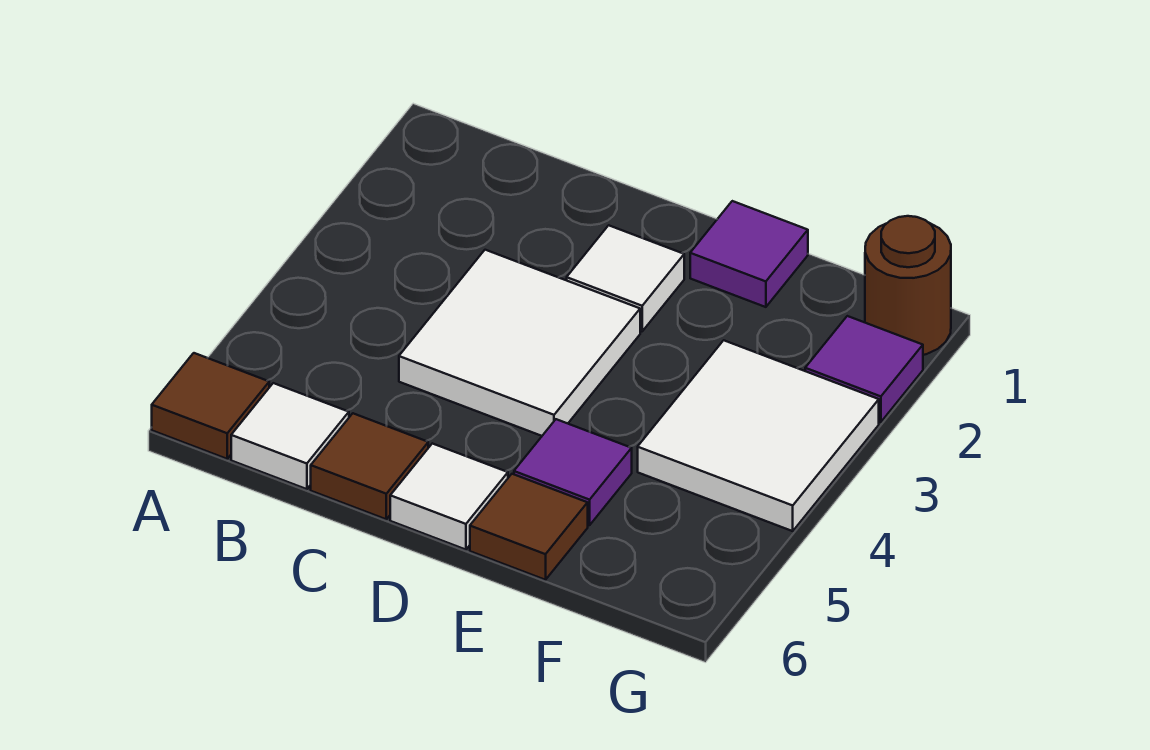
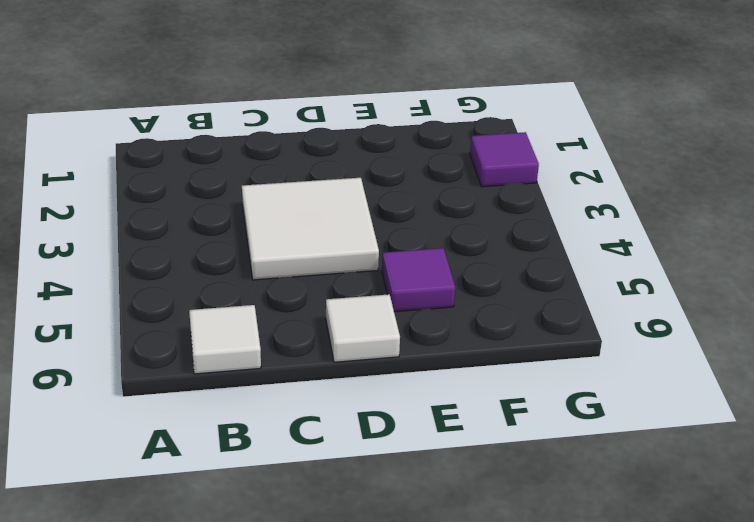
none -> brown tile A6 level 1
none -> brown tile C6 level 1
none -> white tile D2 level 1

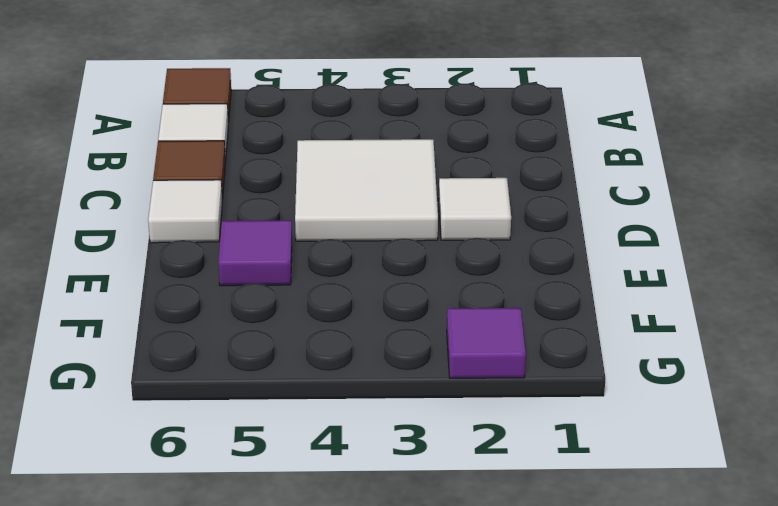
none -> purple tile E1 level 1
none -> brown tile E6 level 1
none -> white tile F3:G4 level 1

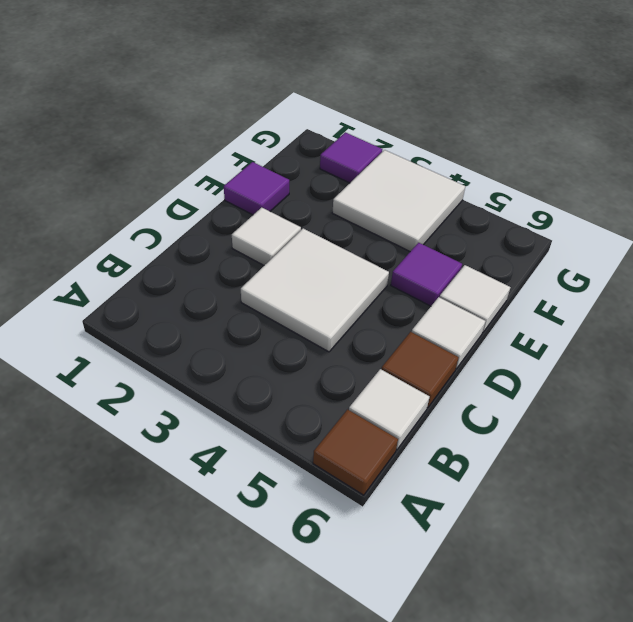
white tile E6 level 1 -> brown tile E6 level 1
none -> brown round brick G1 level 1

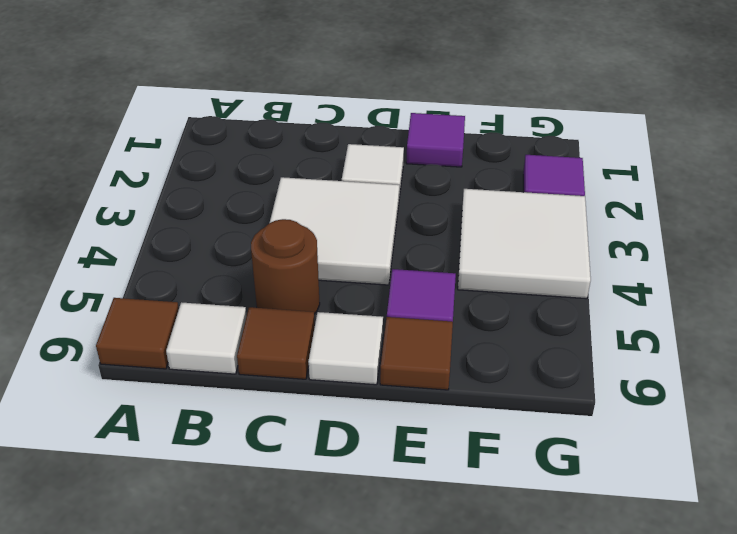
brown round brick C5 level 1 -> brown round brick G1 level 1

